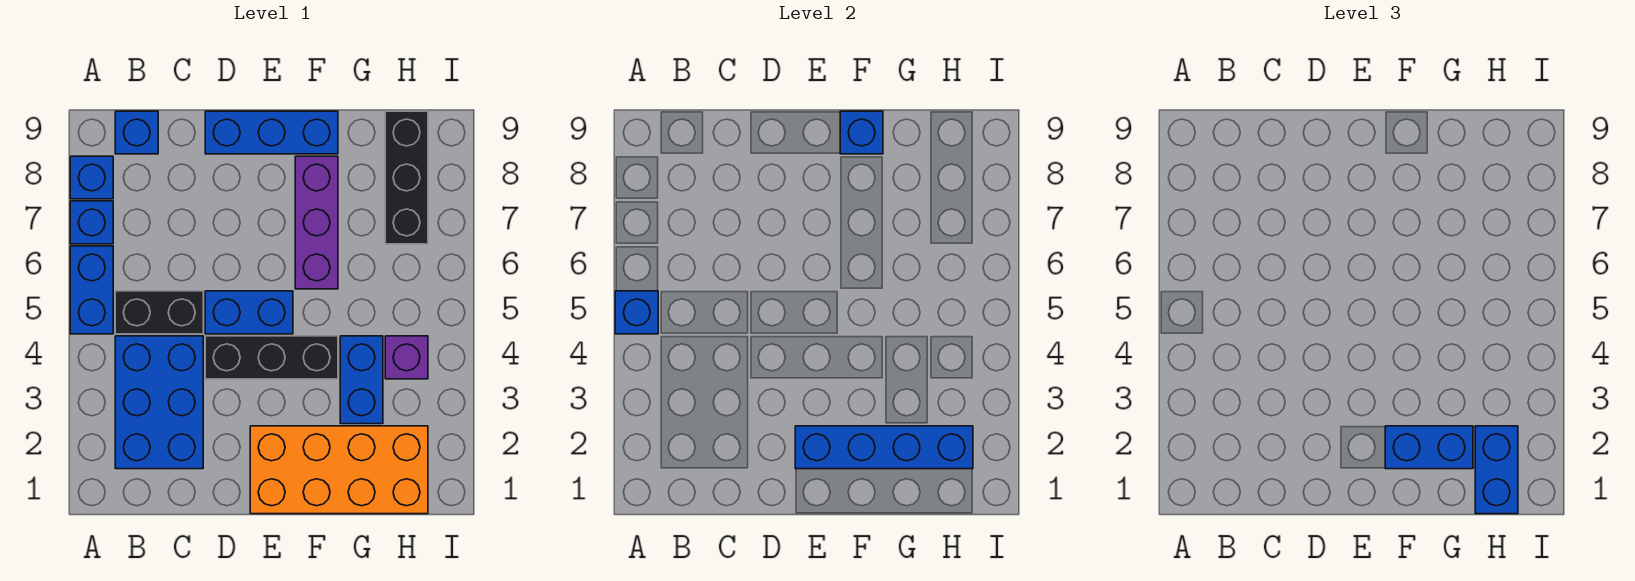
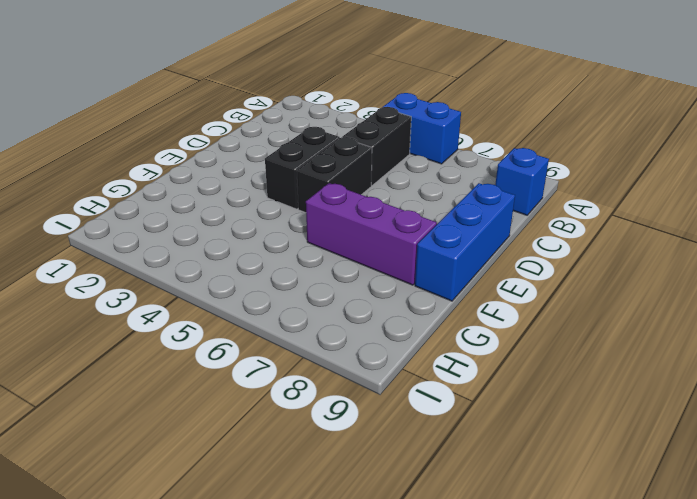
black brick D4:E4 level 1 -> black brick D4:F4 level 1
black brick D5:E5 level 1 -> blue brick D5:E5 level 1
none -> blue brick A7 level 1
none -> blue brick A8 level 1
none -> blue brick B2:C4 level 1

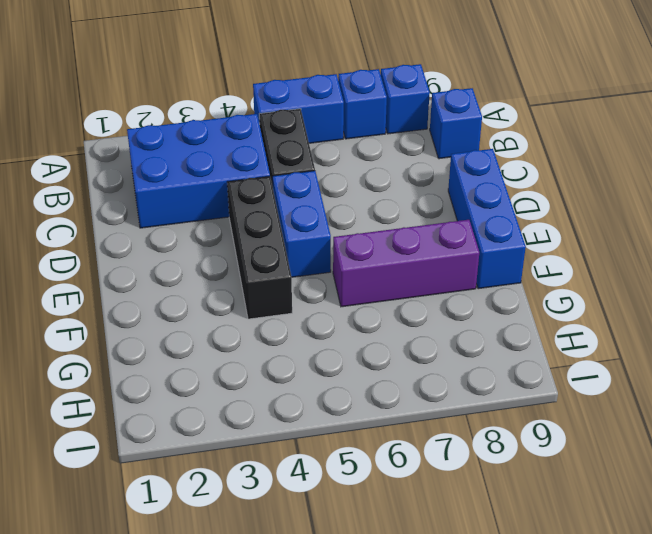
none -> orange brick E1:H2 level 1
none -> blue brick G3:G4 level 1
none -> purple brick H4 level 1

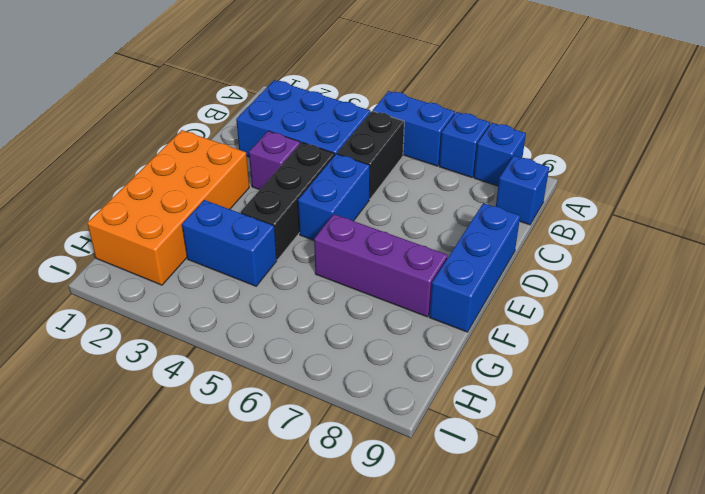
purple brick D3 level 1 -> purple brick H4 level 1
none -> black brick H7:H9 level 1
none -> blue brick A5 level 2
none -> blue brick E2:H2 level 2

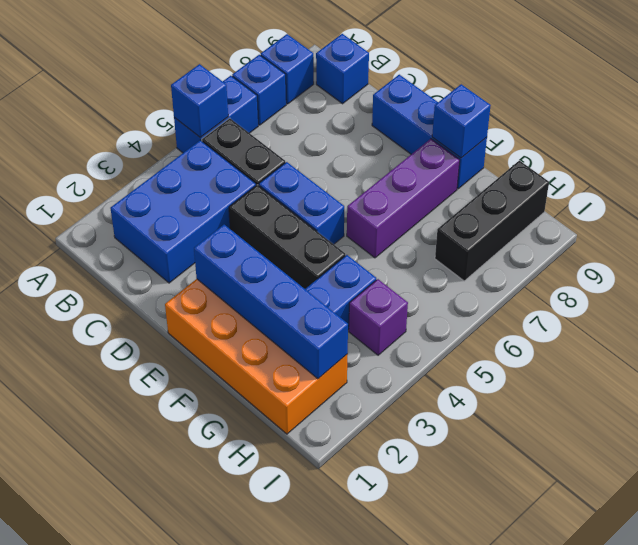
none -> blue brick F2:G2 level 3
none -> blue brick H1:H2 level 3

